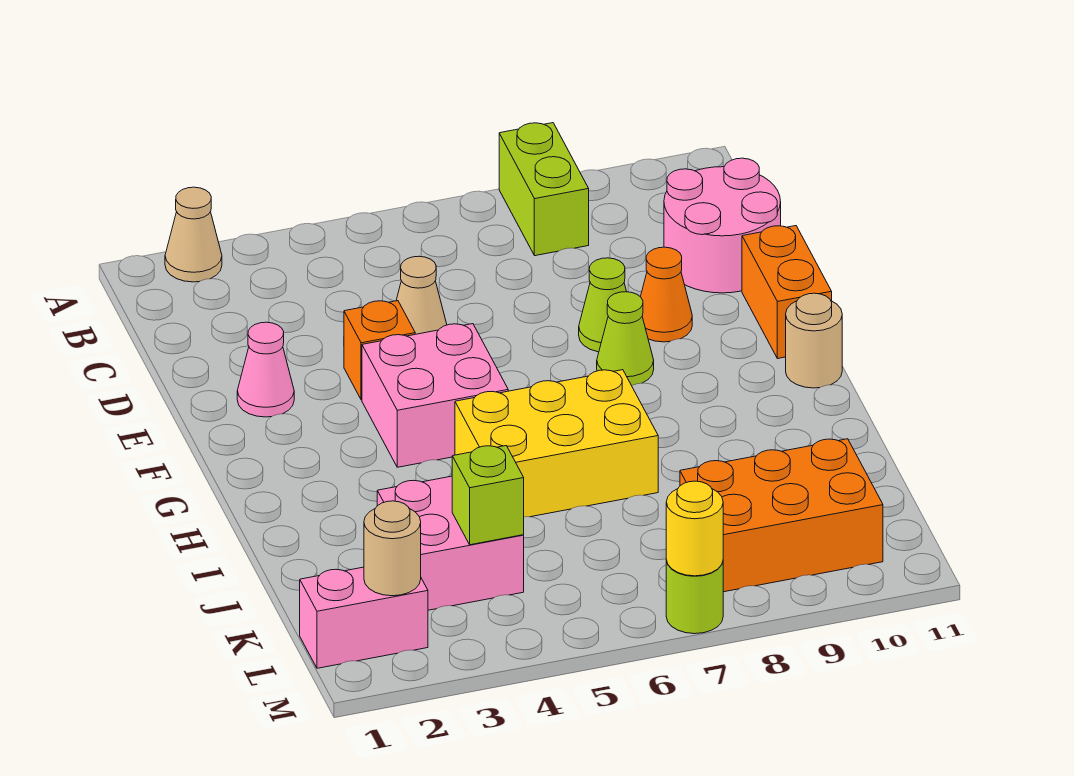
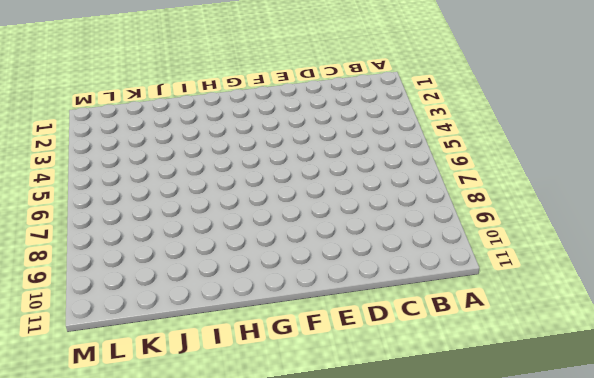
none -> tan cone A2 level 1
none -> lime brick A8:B8 level 1
none -> pink round brick C10:D11 level 1

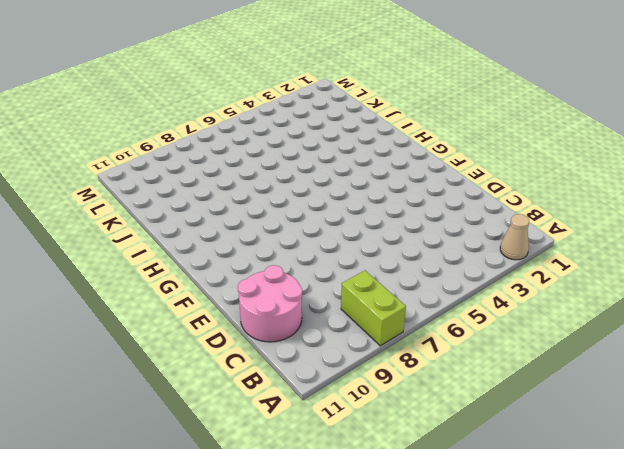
none -> tan cone D5 level 1
none -> pink cone E2 level 1
none -> orange brick E4 level 1

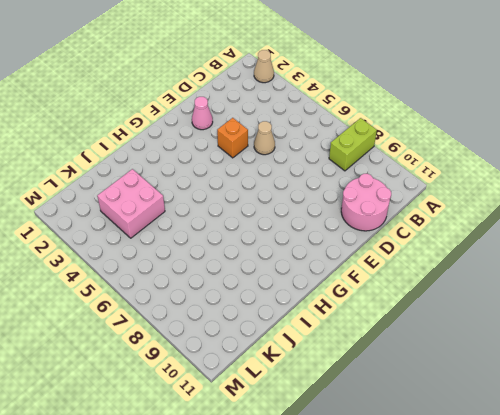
none -> lime cone E8 level 1
none -> orange cone E9 level 1
none -> orange brick E11:F11 level 1

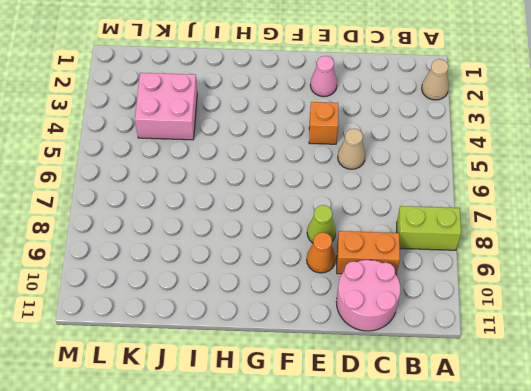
orange brick C9:D9 level 1 -> orange brick E11:F11 level 1
none -> pink brick F4:G5 level 1
none -> lime cone F8 level 1
none -> tan round brick G11 level 1

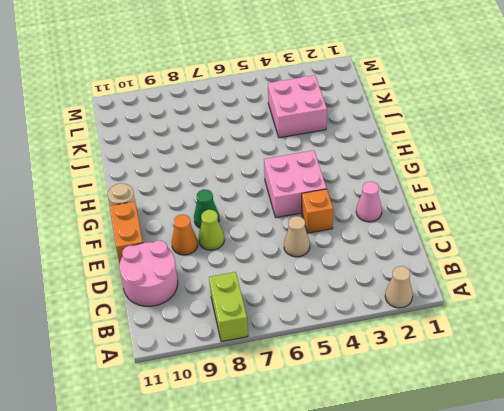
green cone F8 level 1 -> lime cone F8 level 1
none -> yellow brick H5:I7 level 1
none -> orange brick K8:L10 level 1
none -> pink brick L1:L2 level 1

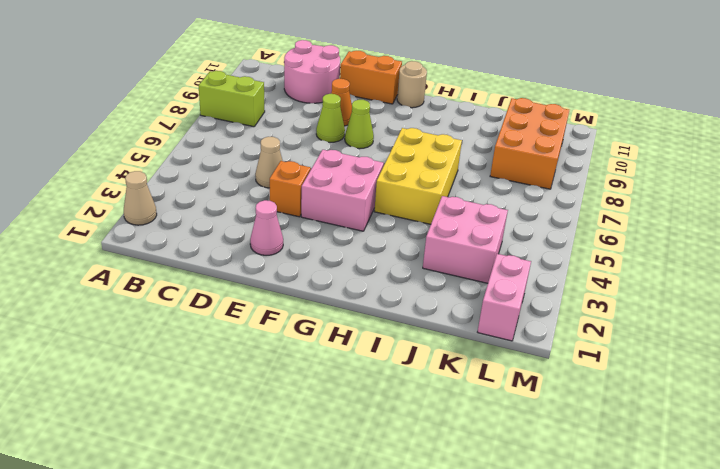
none -> lime round brick M7 level 1
none -> lime brick K4 level 2
none -> tan round brick L2 level 2

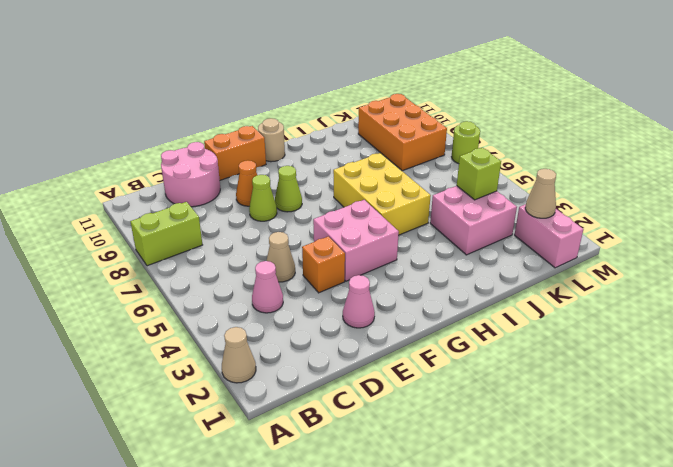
pink cone C4 level 1 -> none
tan cone L2 level 2 -> tan round brick L2 level 2
none -> yellow round brick M7 level 2

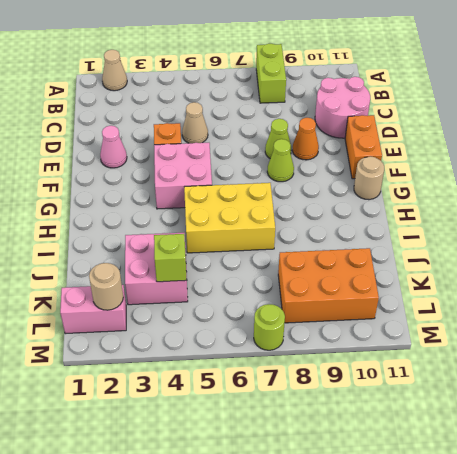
none -> yellow round brick M7 level 2

